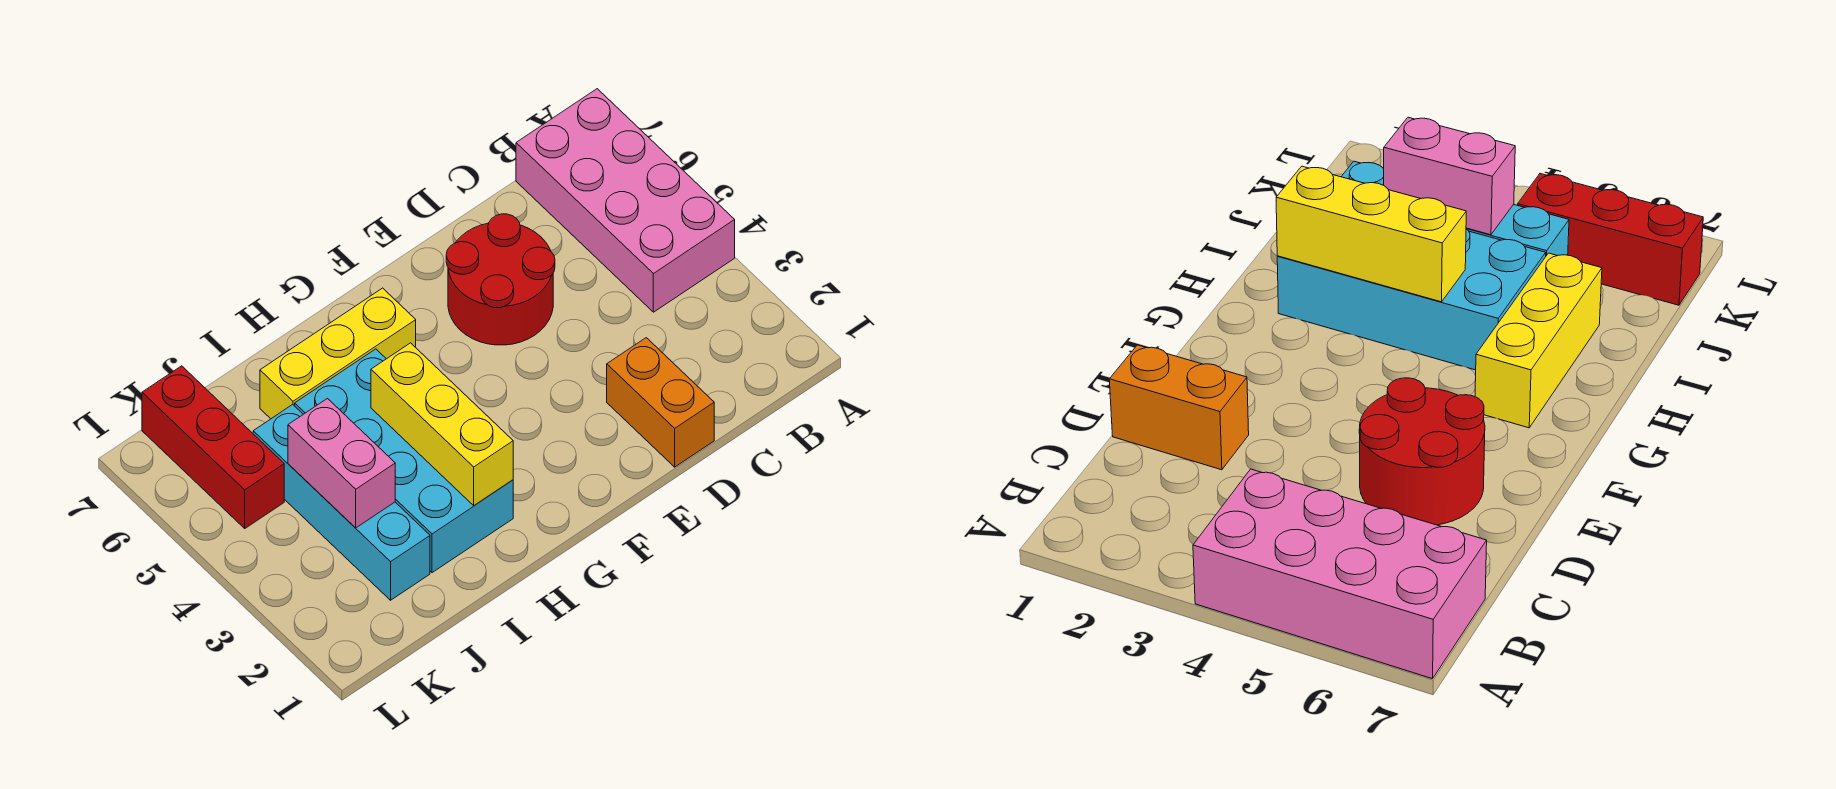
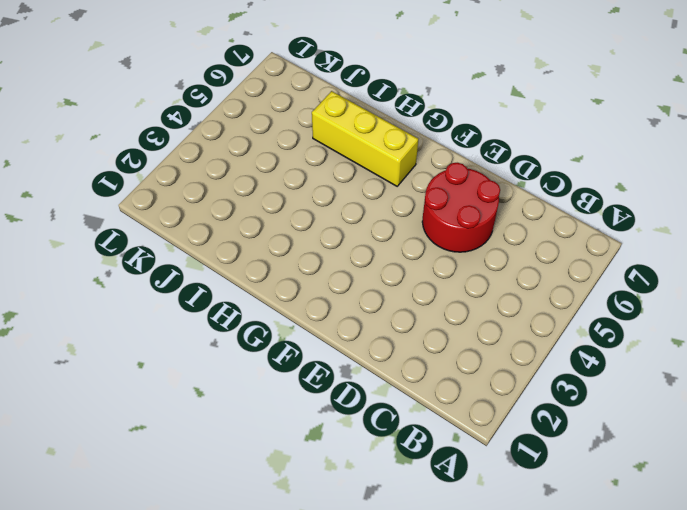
none -> pink brick A4:B7 level 1
none -> orange brick D1:D2 level 1

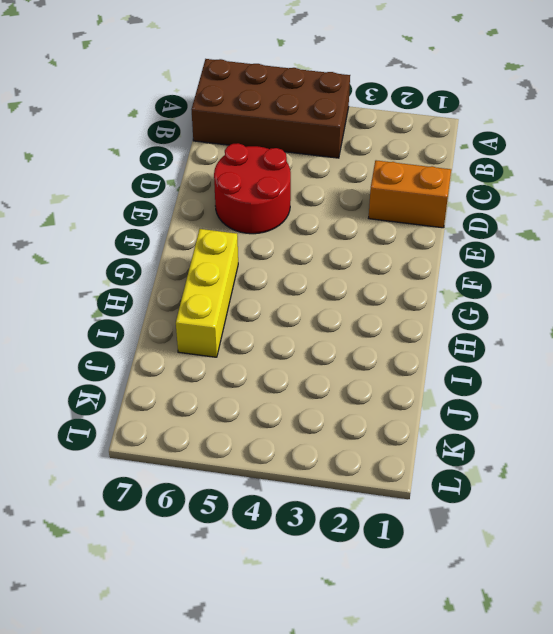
brown brick A4:B7 level 1 -> pink brick A4:B7 level 1
none -> cyan brick H2:I5 level 1
none -> cyan brick J2:J5 level 1

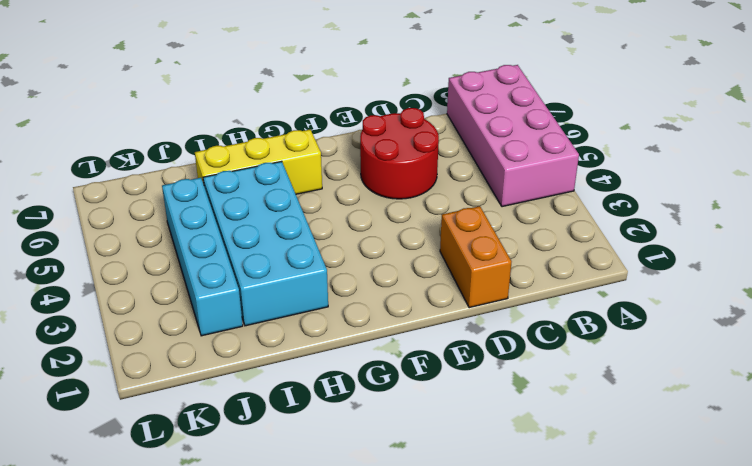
none -> red brick K5:K7 level 1
none -> yellow brick H2:H4 level 2

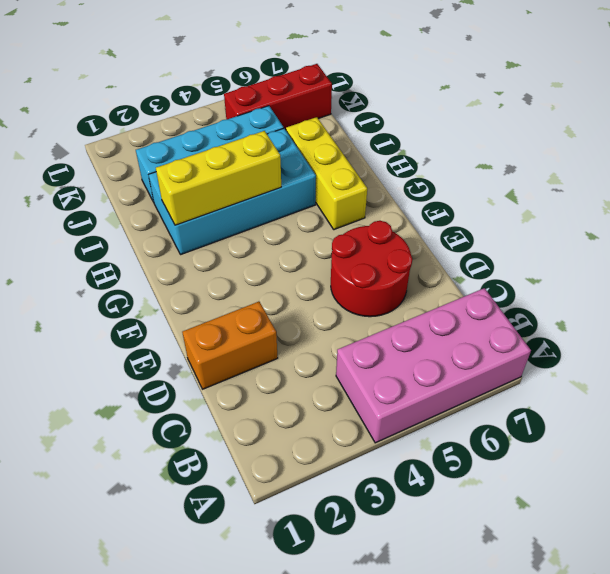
none -> pink brick J3:J4 level 2

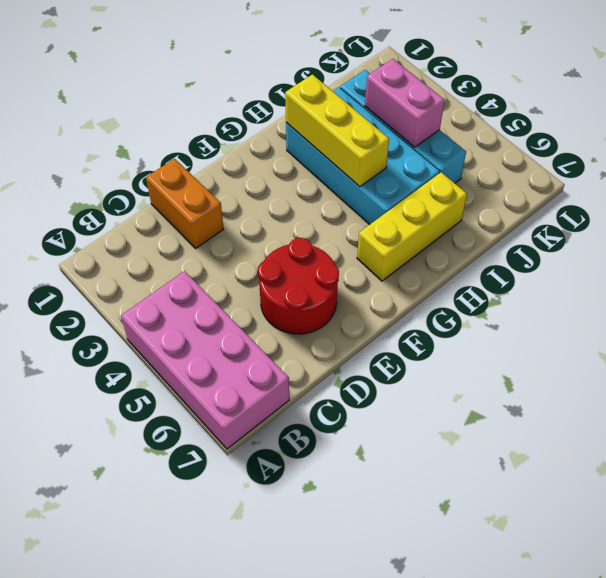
none -> red brick K5:K7 level 1

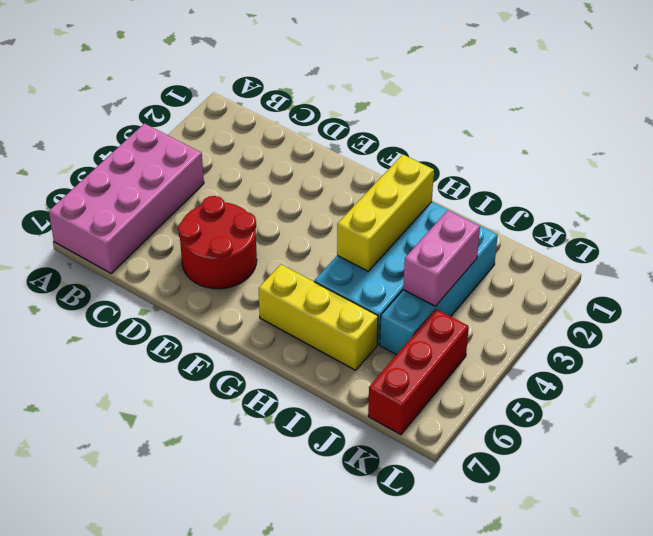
none -> orange brick D1:D2 level 1

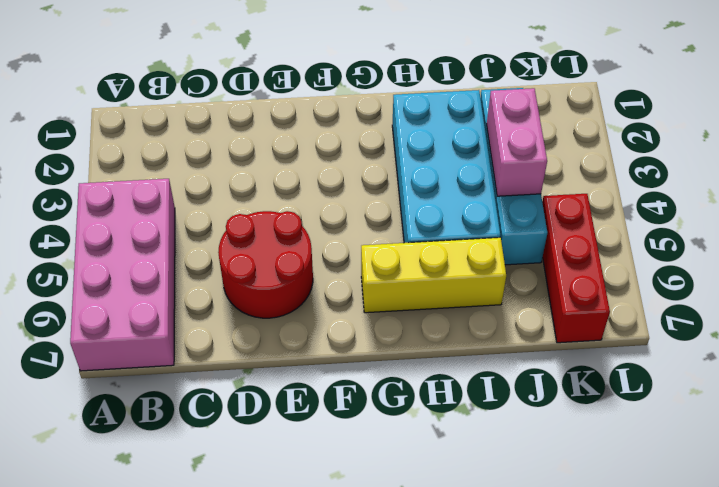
none -> orange brick D1:D2 level 1
none -> yellow brick H2:H4 level 2

